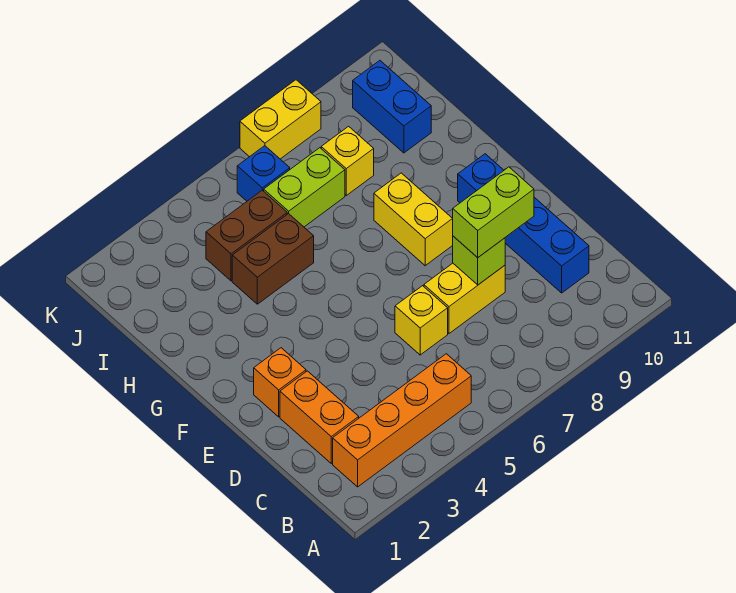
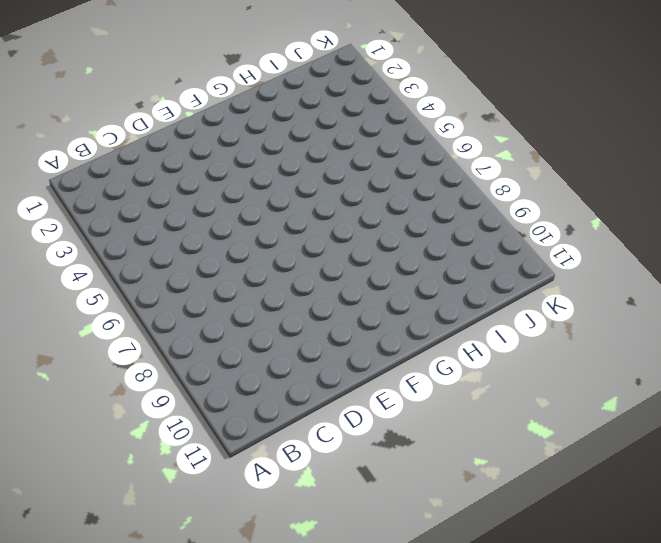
none -> orange brick B2:B5 level 1
none -> orange brick C2:D2 level 1
none -> blue brick C10:F10 level 1

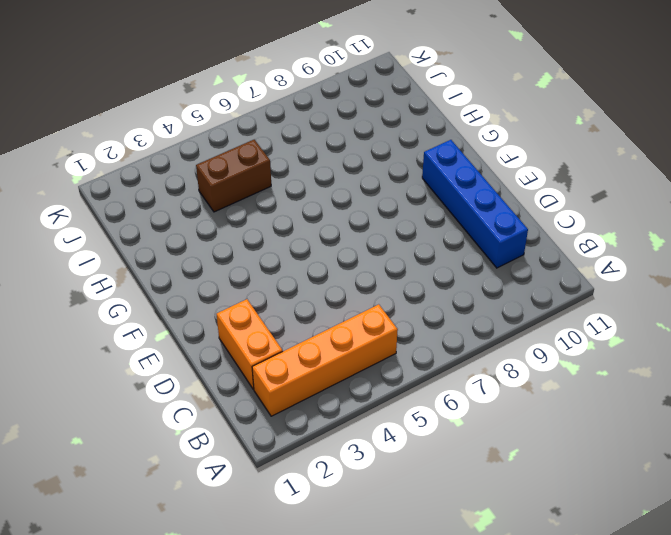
none -> yellow brick D6 level 1
none -> yellow brick D7:D8 level 1
none -> orange brick E2 level 1

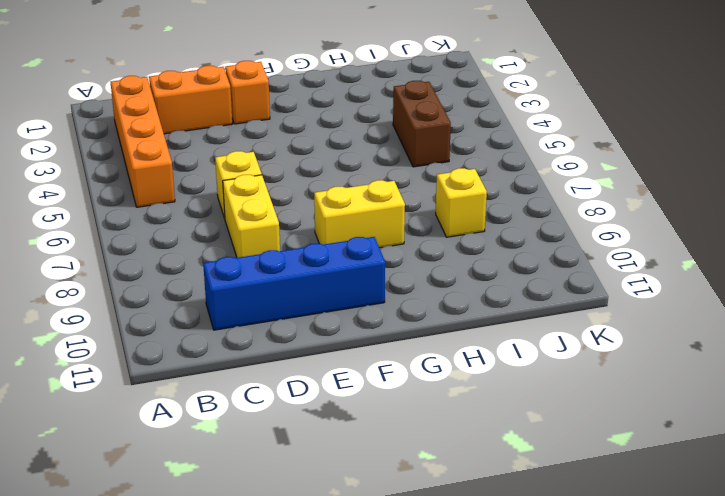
none -> brown brick H4:H5 level 1
none -> lime brick I6:I7 level 1
none -> blue brick I10:J10 level 1

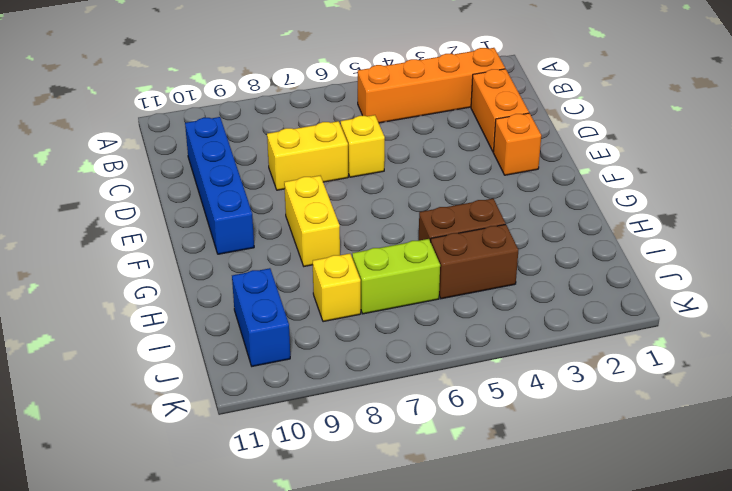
none -> blue brick J6 level 1
none -> yellow brick K7:K8 level 1
none -> lime brick D8 level 2

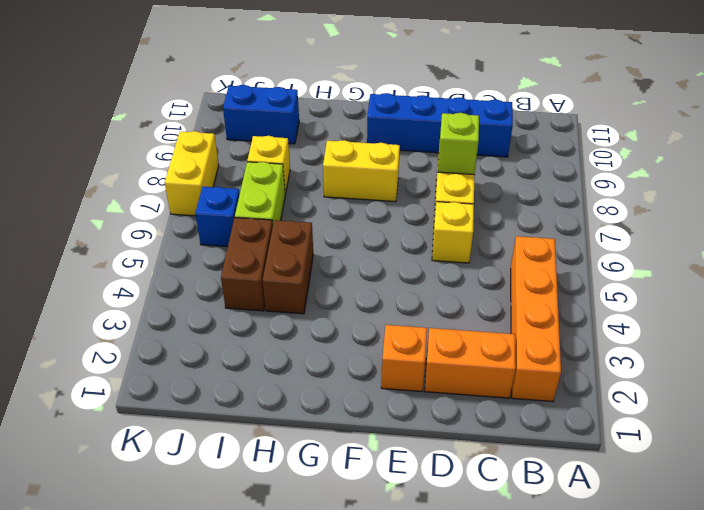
none -> lime brick D8:D9 level 3

